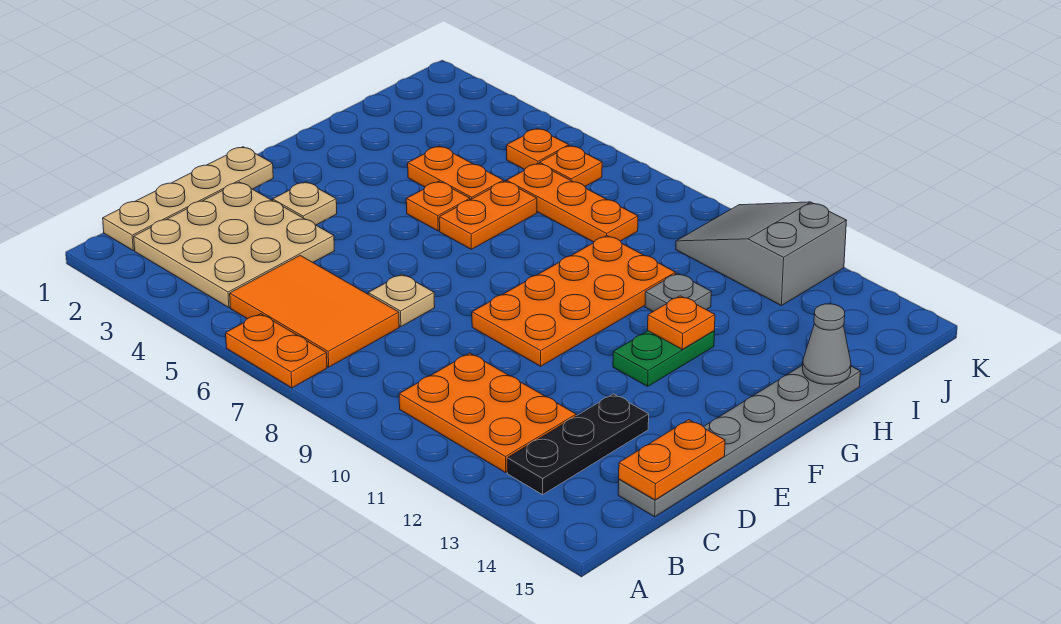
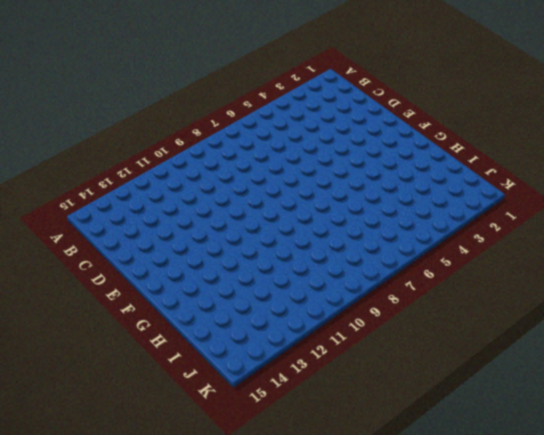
none -> orange plate A6:A7 level 1
none -> tan plate B1:E1 level 1
none -> tan plate B2:D4 level 1

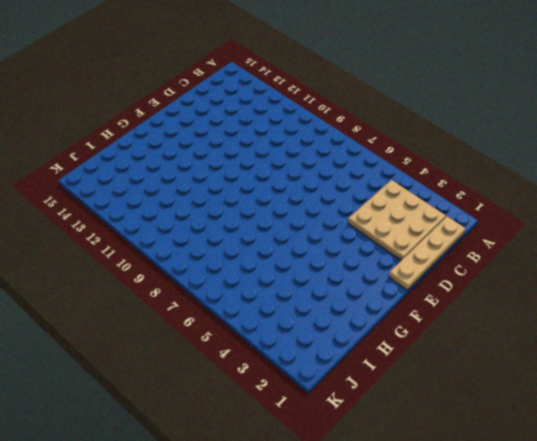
none -> orange plate A6:A7 level 1
none -> orange tile B5:C7 level 1
none -> orange plate B10:C12 level 1

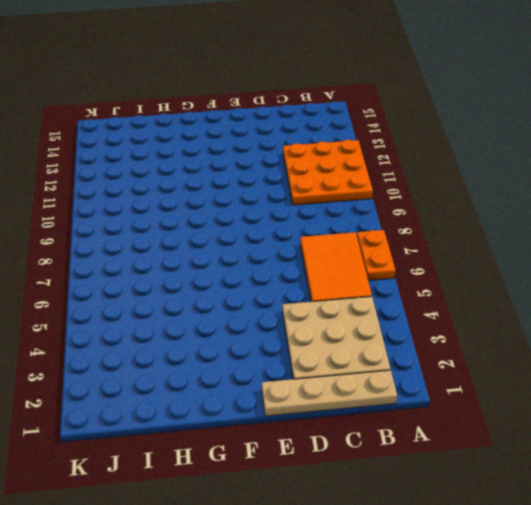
orange plate A10:C12 level 1 -> orange plate B10:C12 level 1
none -> black plate B13:D13 level 1
none -> grey plate C15:H15 level 1
none -> tan plate D7 level 1

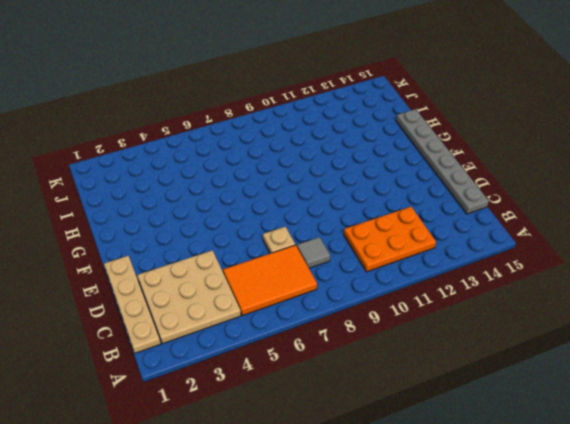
grey tile C8 level 1 -> none
none -> orange plate A6:A7 level 1
none -> black plate B13:D13 level 1
none -> tan plate E3 level 1

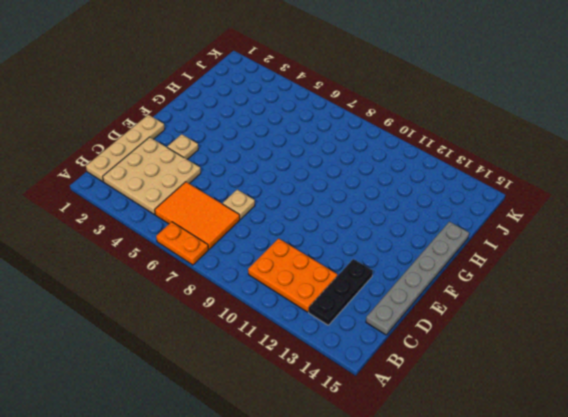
none -> orange plate E9:H10 level 1
none -> green plate F12:G12 level 1
none -> orange plate G5 level 1

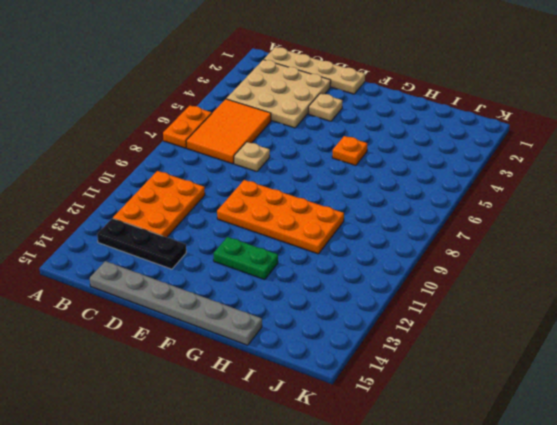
none -> orange plate G6:H6 level 1
none -> orange plate H4:H5 level 1
none -> grey plate H11 level 1

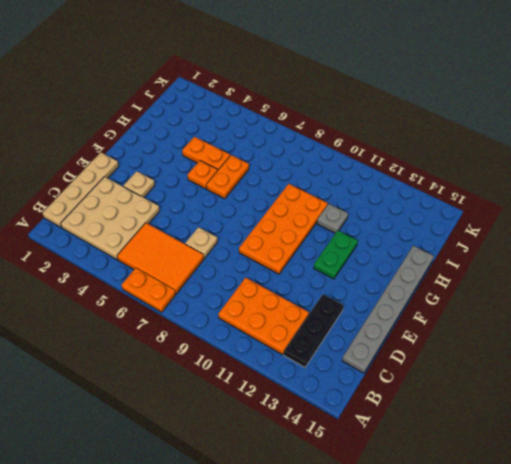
none -> orange plate I6:I8 level 1
none -> orange plate J5 level 1
none -> orange plate J6 level 1

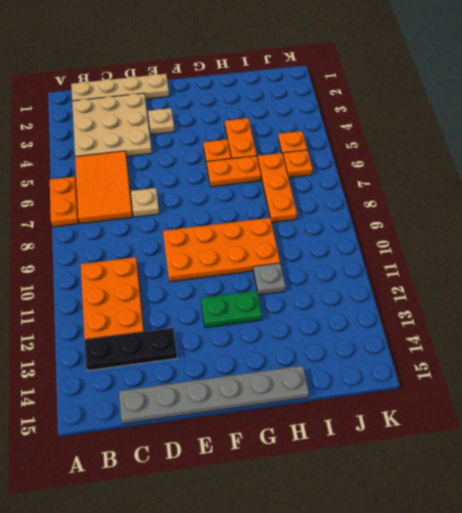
none -> grey slope J10:K12 level 1 top 12
none -> orange plate C15:D15 level 2
none -> orange plate G12 level 2

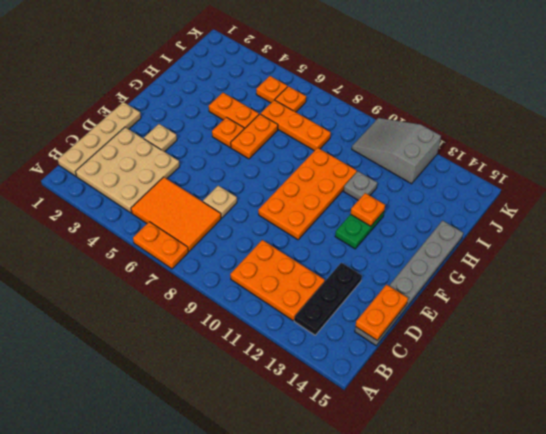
none -> grey cone H15 level 2

